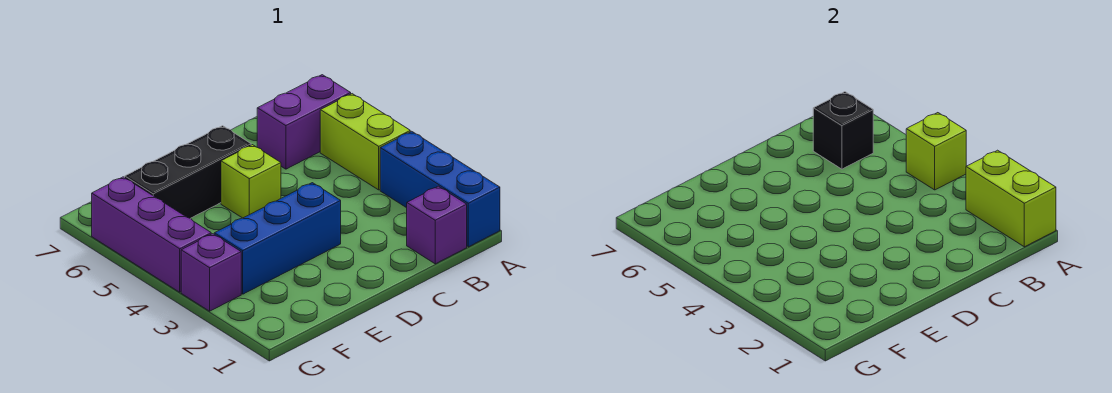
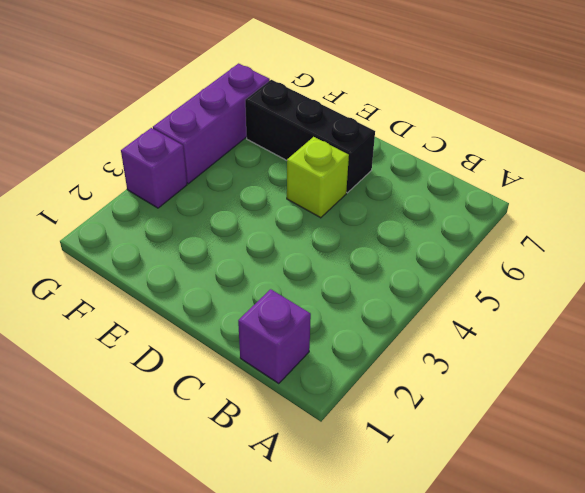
none -> blue brick A1:A3 level 1
none -> lime brick A4:A5 level 1
none -> purple brick A6:B6 level 1

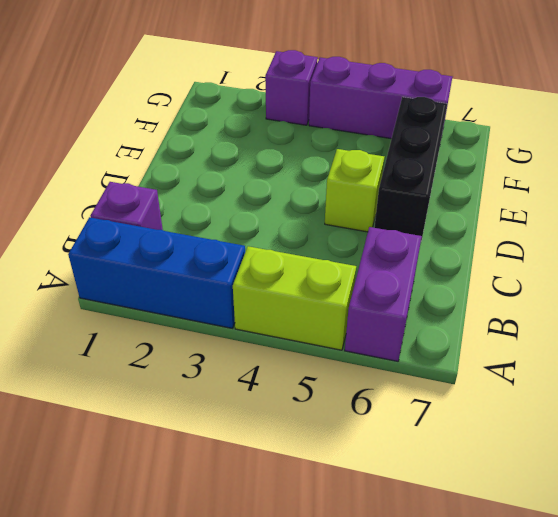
none -> blue brick D3:F3 level 1
none -> lime brick A1:A2 level 2
none -> lime brick A4 level 2

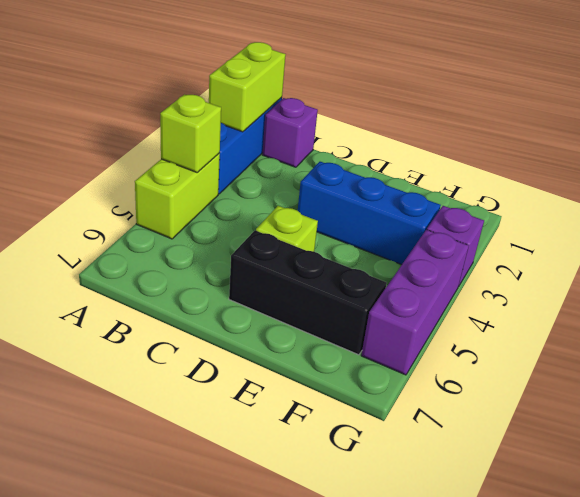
none -> purple brick A6:B6 level 1
none -> black brick B6 level 2

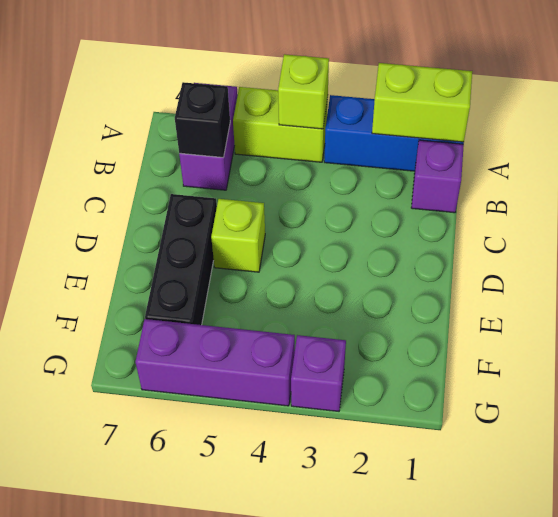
none -> blue brick D3:F3 level 1

